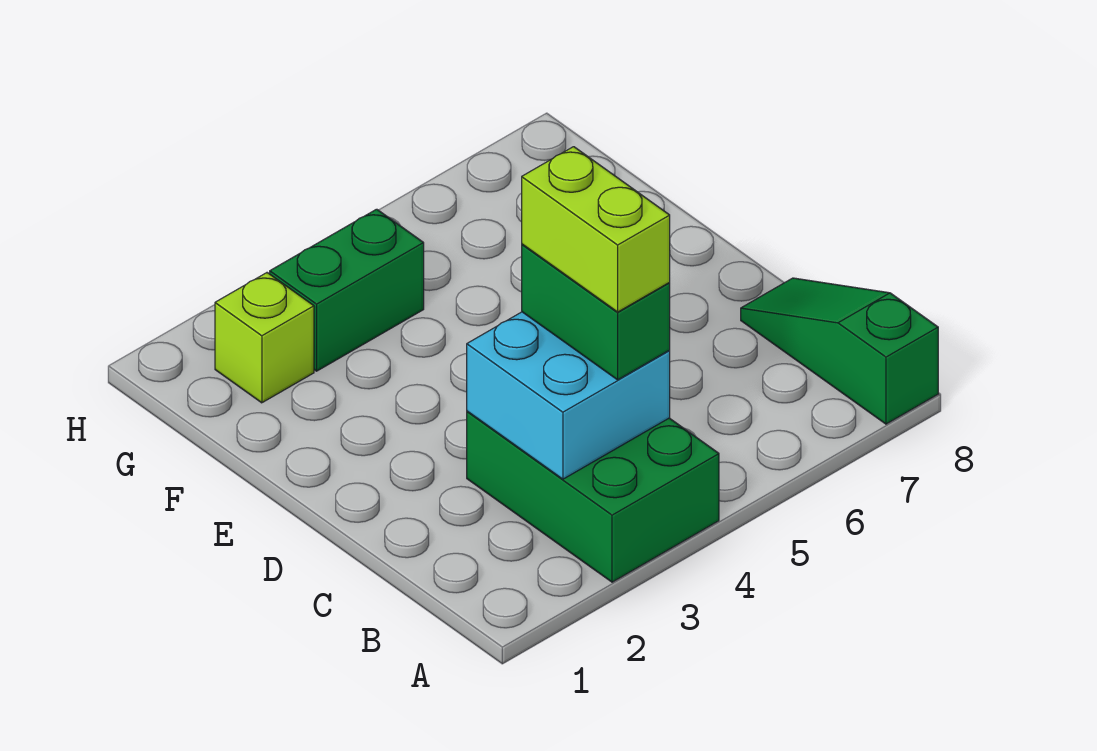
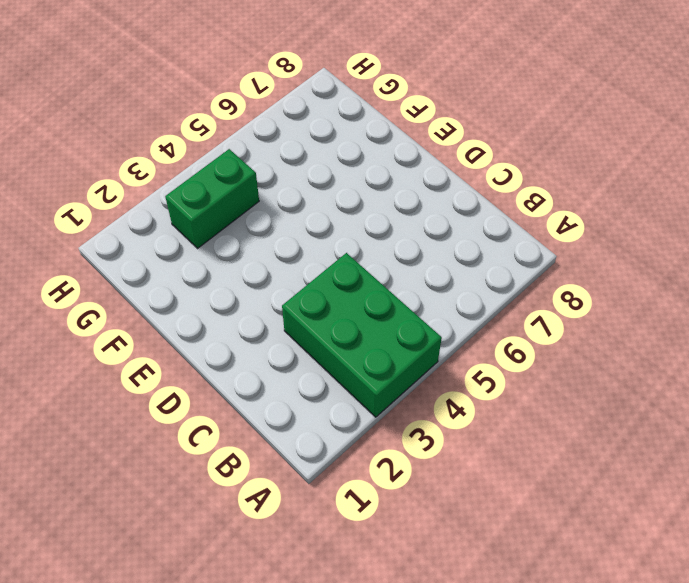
none -> green slope A8:C8 level 1 top A
none -> lime brick G2 level 1

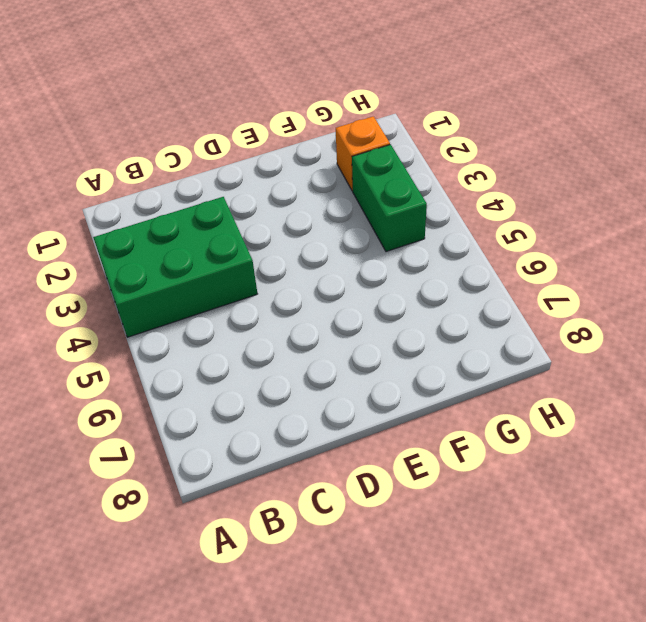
orange brick G2 level 1 -> lime brick G2 level 1
none -> green slope A8:C8 level 1 top A
none -> cyan brick B3:C4 level 2

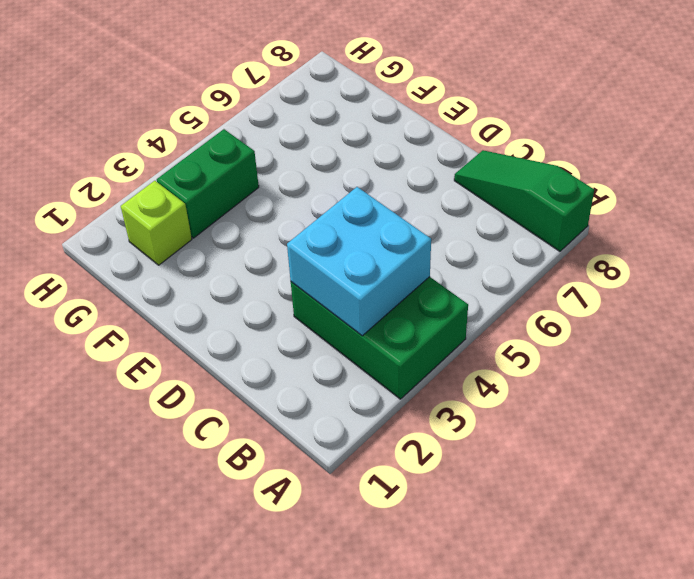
none -> green brick B4:C4 level 3
none -> lime brick B4:C4 level 4

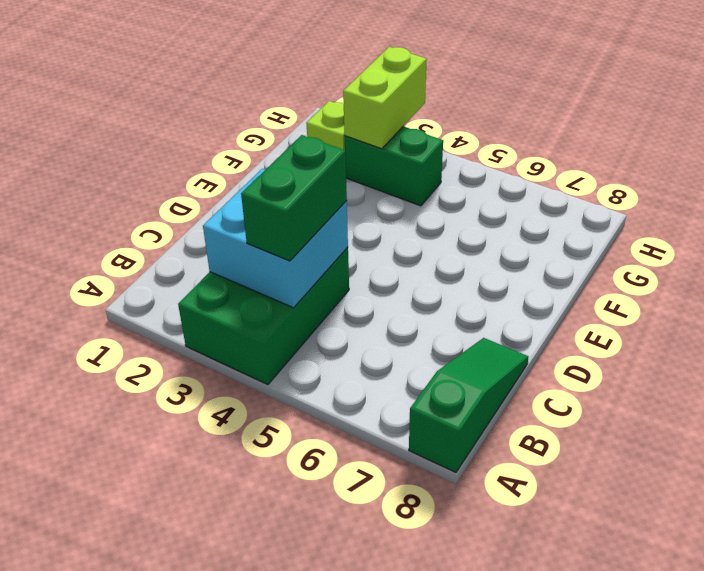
lime brick G3:H3 level 2 -> lime brick B4:C4 level 4

